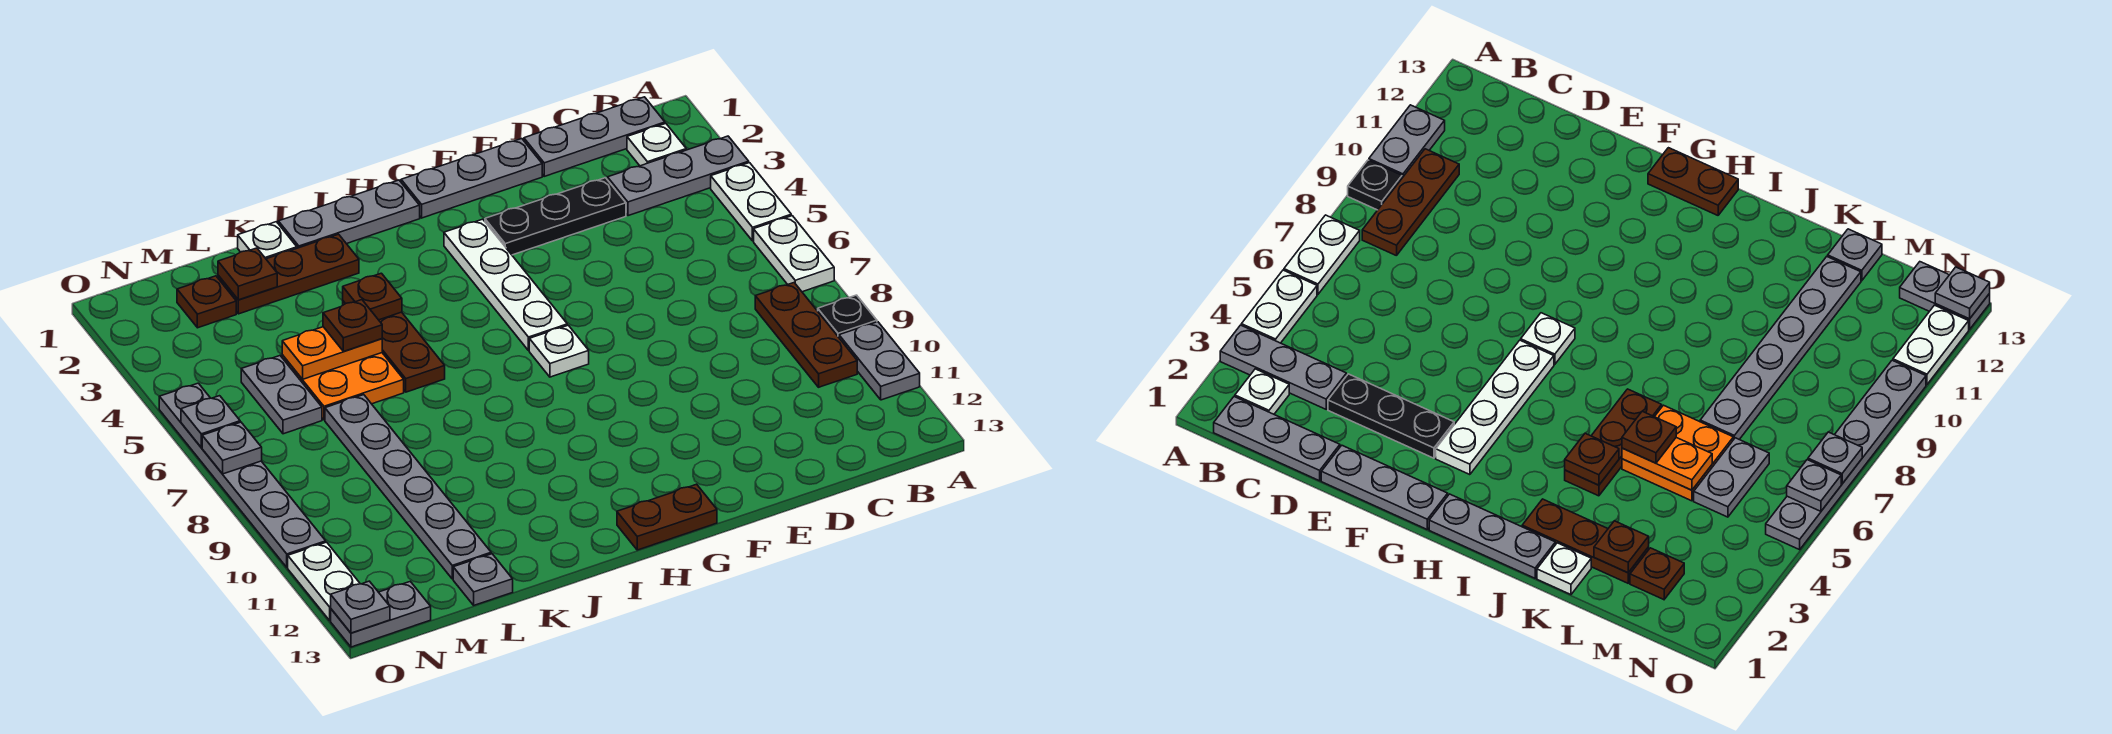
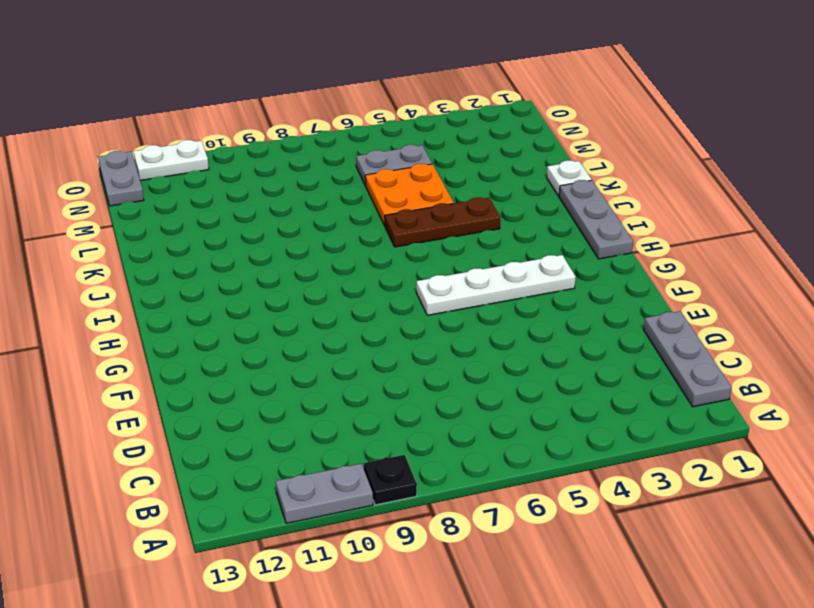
none -> grey plate A3:C3 level 1
none -> white plate A4:A5 level 1
none -> white plate A6:A7 level 1
none -> white plate B2 level 1

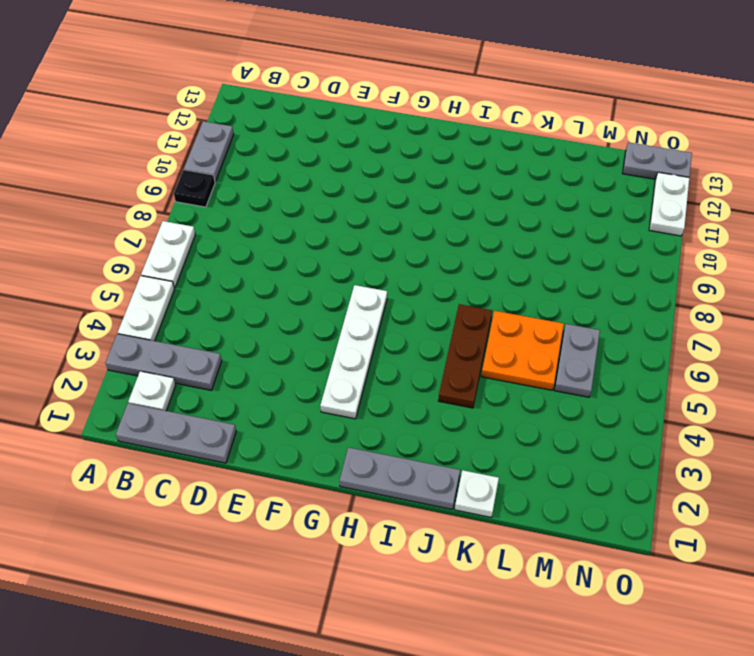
none -> brown plate B8:B10 level 1
none -> black plate D3:F3 level 1
none -> grey plate E1:G1 level 1
none -> white plate G7 level 1

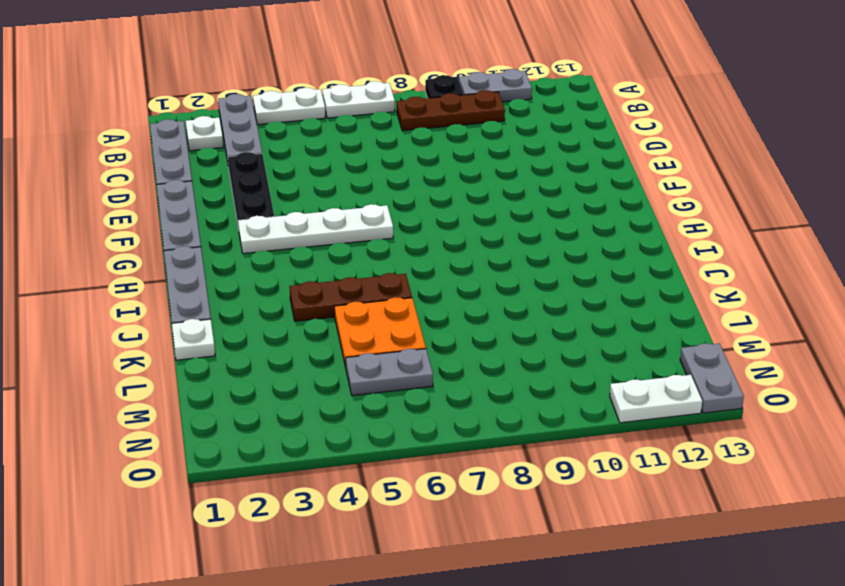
none -> white plate G7 level 1
none -> brown plate G13:H13 level 1
none -> brown plate J2:L2 level 1
none -> grey plate L7:L12 level 1

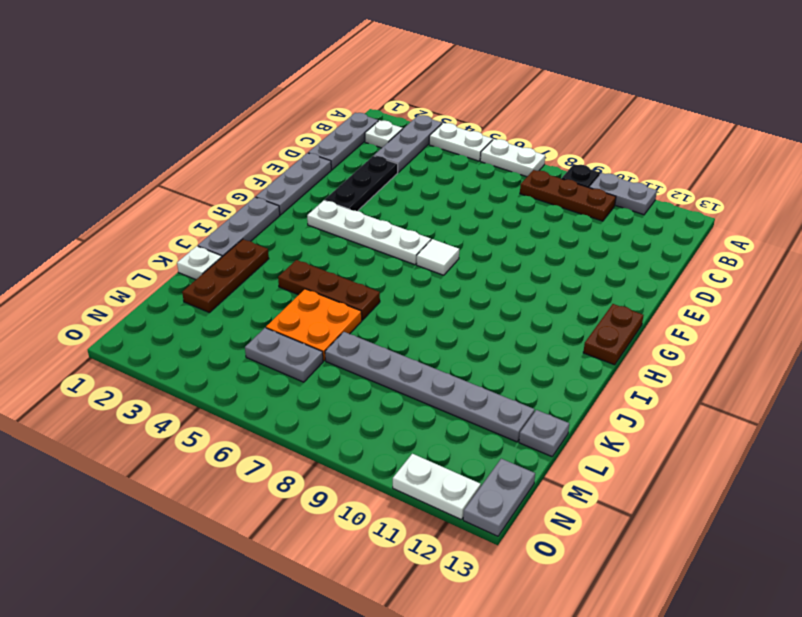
white tile G7 level 1 -> white plate G7 level 1
none -> brown plate M2 level 1
none -> grey plate O5:O10 level 1
none -> brown plate J4 level 2
none -> orange plate K5:L5 level 2

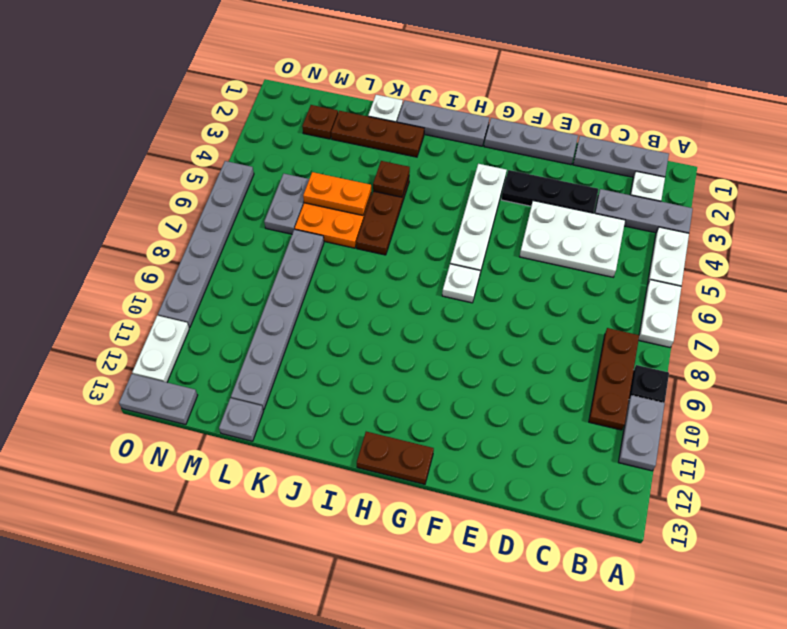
white plate C4:E5 level 1 -> none
none -> brown plate L2 level 2
none -> grey plate O6 level 2
none -> grey plate O7 level 2
none -> grey plate O13 level 2

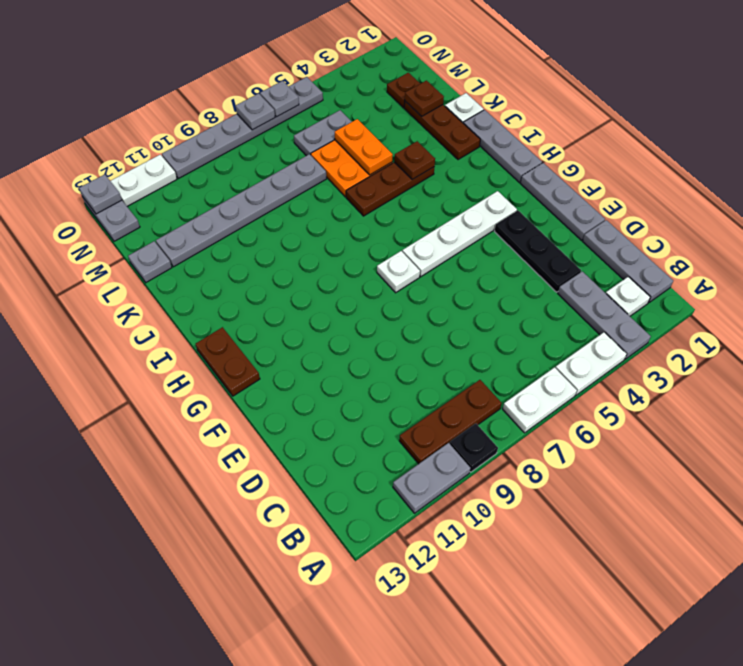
none -> brown plate K5 level 3

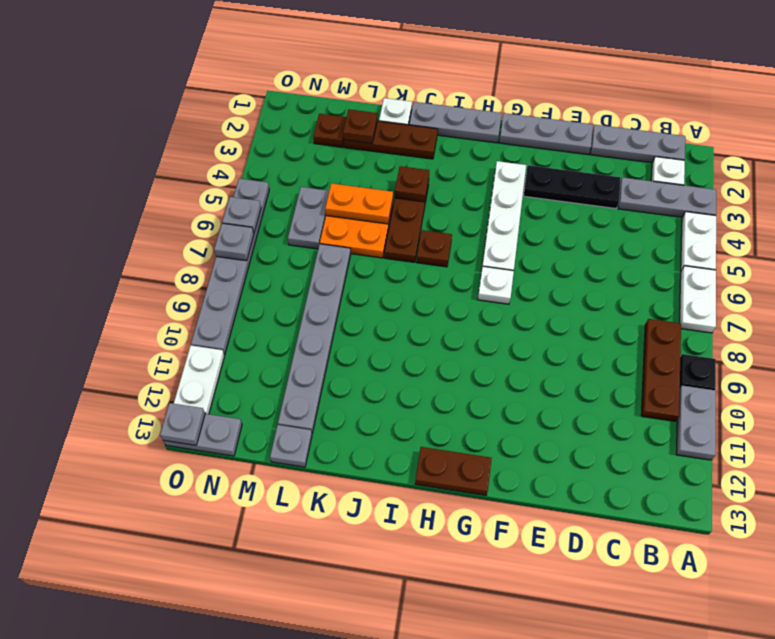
brown plate I6 level 1 -> brown plate K5 level 3

